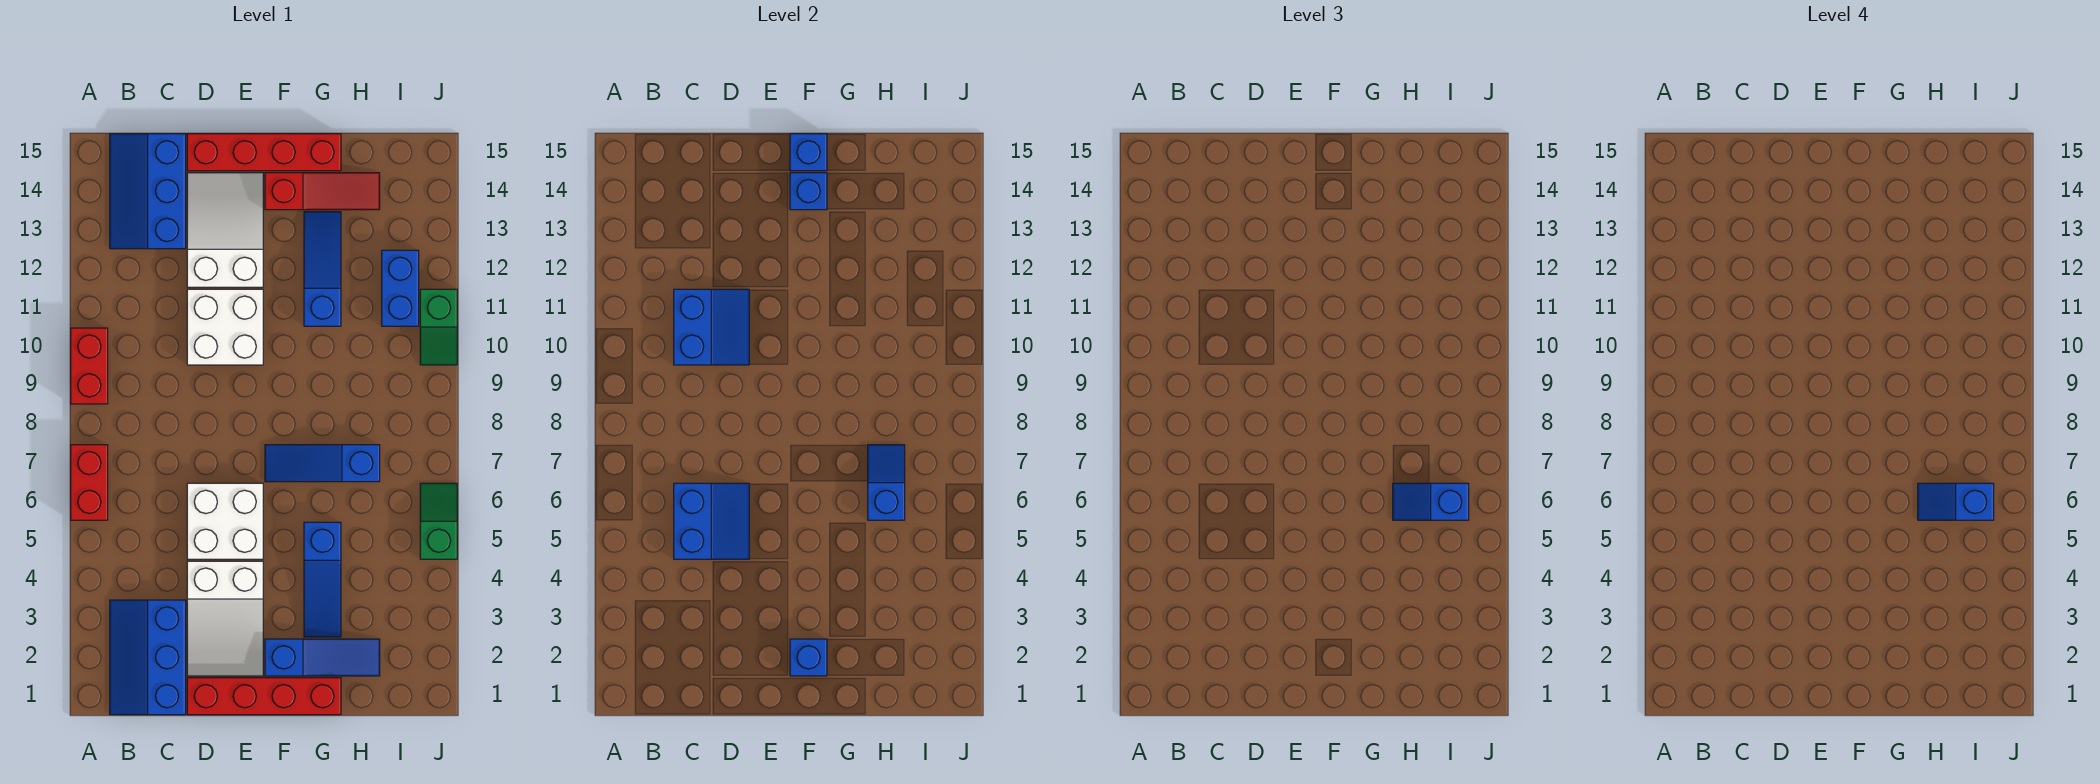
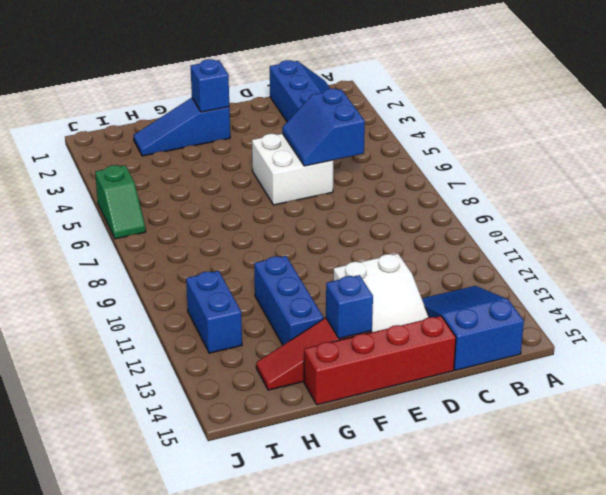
blue slope B13:C15 level 1 top 15 -> blue slope B13:C15 level 1 top C
blue brick G11:G13 level 1 -> blue slope G11:G13 level 1 top 11
none -> red brick A6:A7 level 1
none -> red brick A9:A10 level 1
none -> red brick D1:G1 level 1

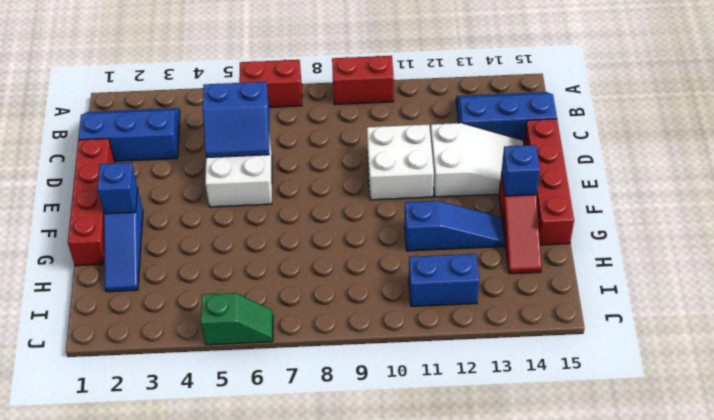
none -> white slope D2:E4 level 1 top 4
none -> blue slope F7:H7 level 1 top H
none -> blue slope G3:G5 level 1 top 5

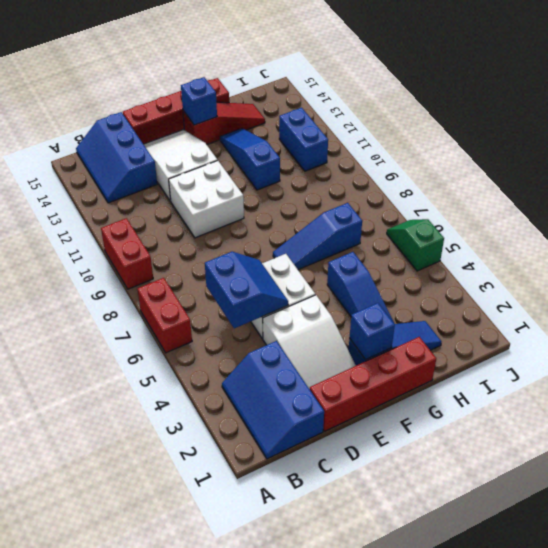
none -> green slope J10:J11 level 1 top 11
none -> blue slope C10:D11 level 2 top C
none -> blue brick F15 level 2

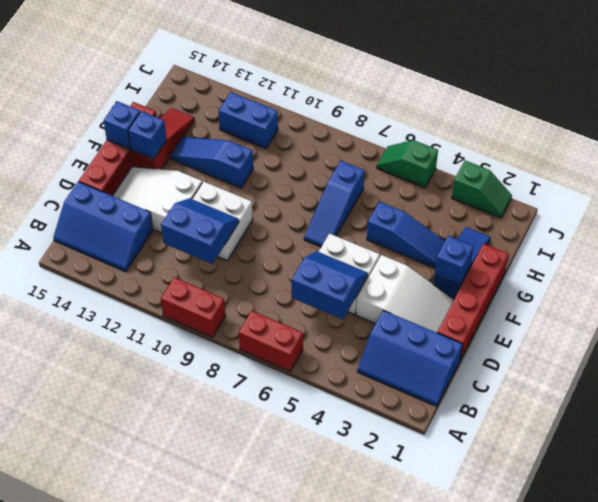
green slope J2:J3 level 1 top 3 -> green slope J10:J11 level 1 top 11
none -> blue slope H6:H7 level 2 top 6
none -> blue slope H6:I6 level 3 top I
none -> blue slope H6:I6 level 4 top I

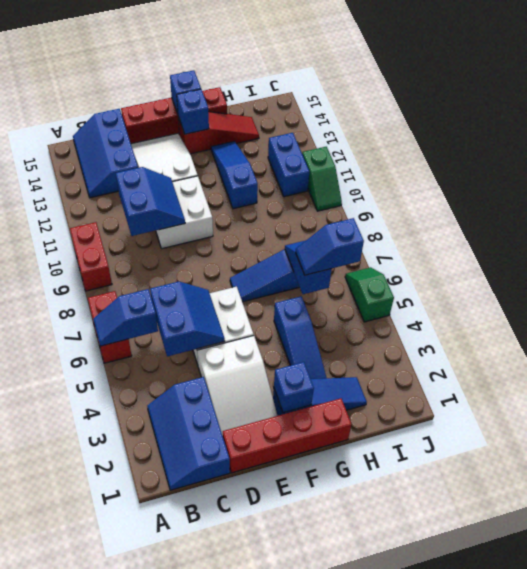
blue slope A6:B6 level 2 top B -> blue slope H6:I6 level 4 top I

